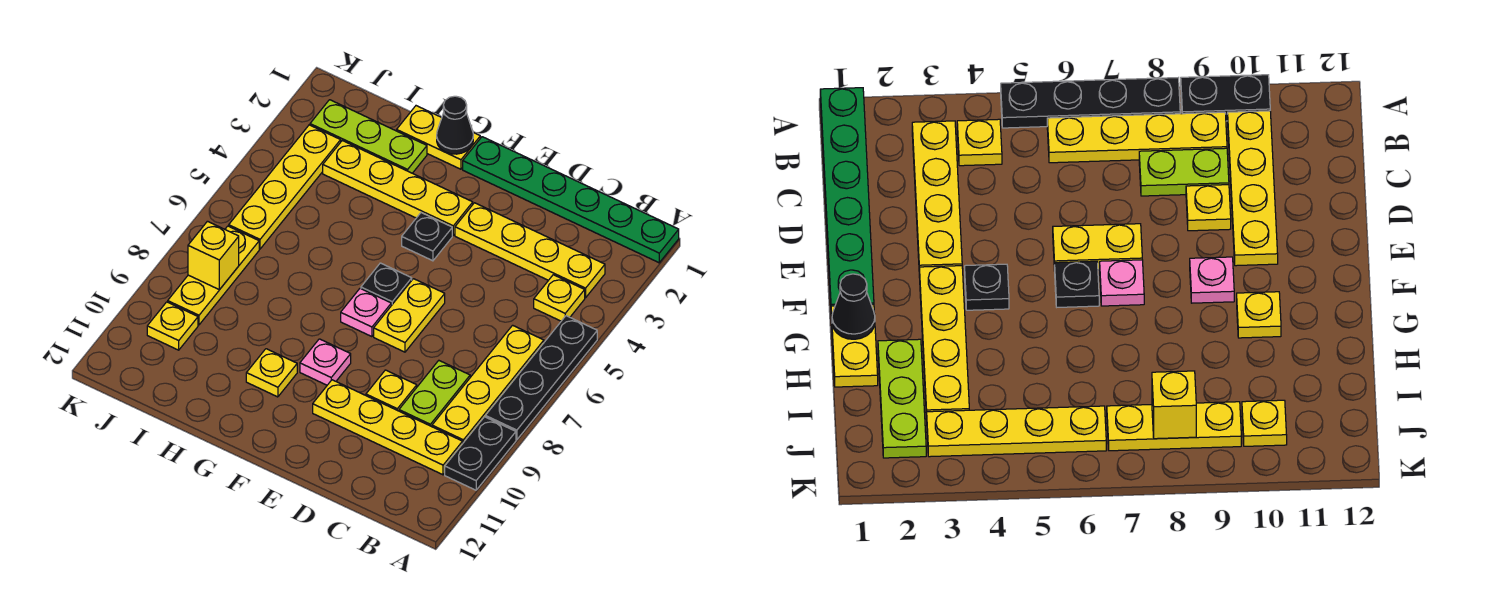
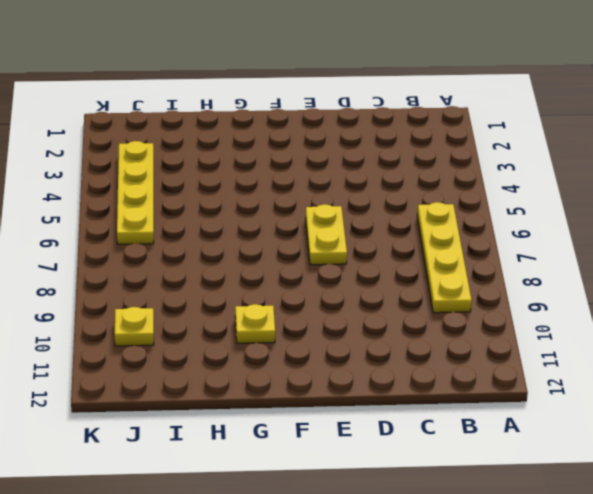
none -> green plate A1:F1 level 1
none -> black plate A5:A8 level 1
none -> black plate A9:A10 level 1

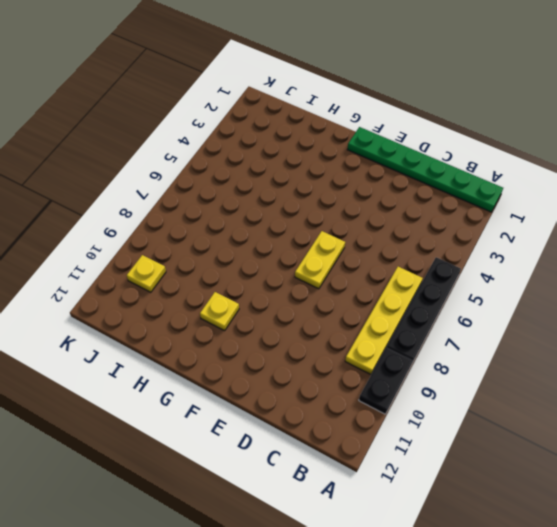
none -> yellow plate B3:E3 level 1
none -> yellow plate B4 level 1
none -> yellow plate B10:E10 level 1

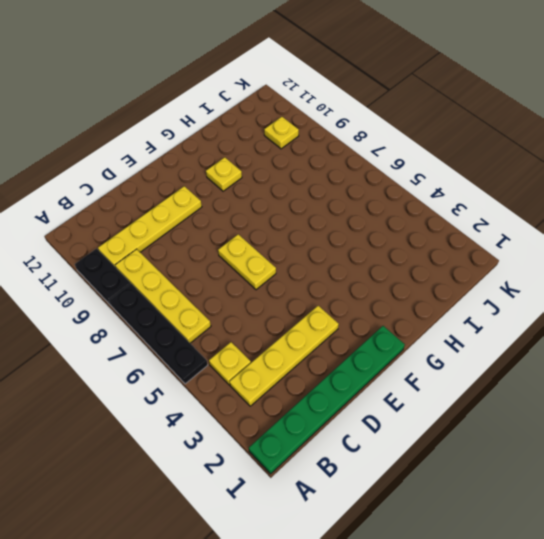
none -> lime plate C8:C9 level 1
none -> yellow plate D9 level 1
none -> yellow plate F3:I3 level 1

